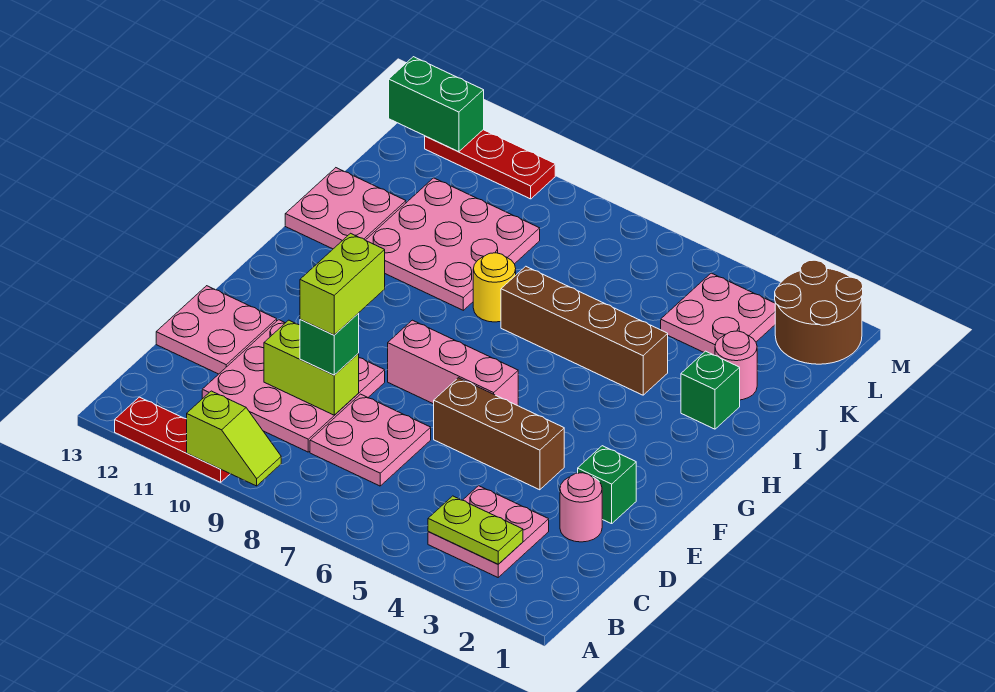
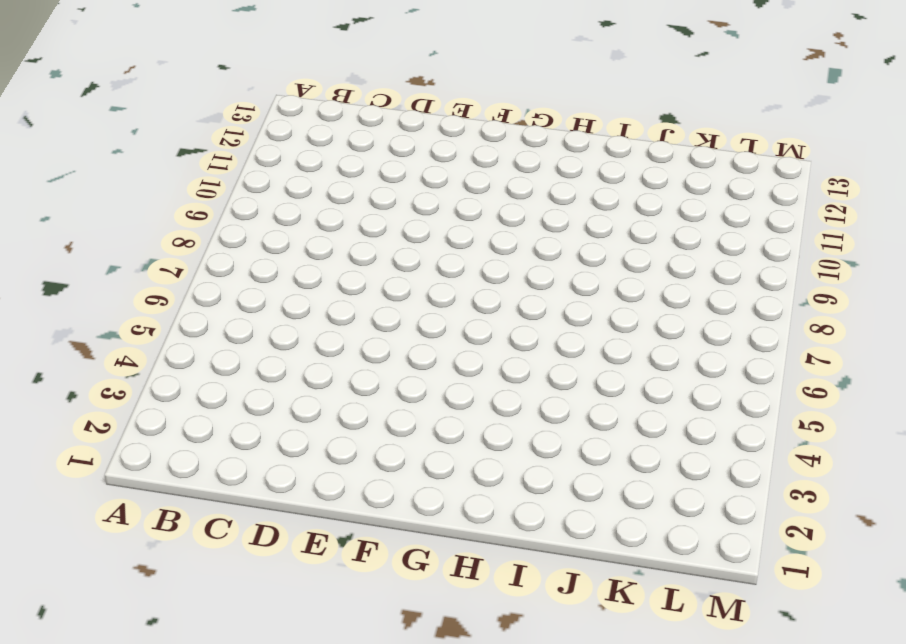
none -> red plate A10:A12 level 1
none -> pink plate B3:C4 level 1
none -> pink plate C7:D8 level 1

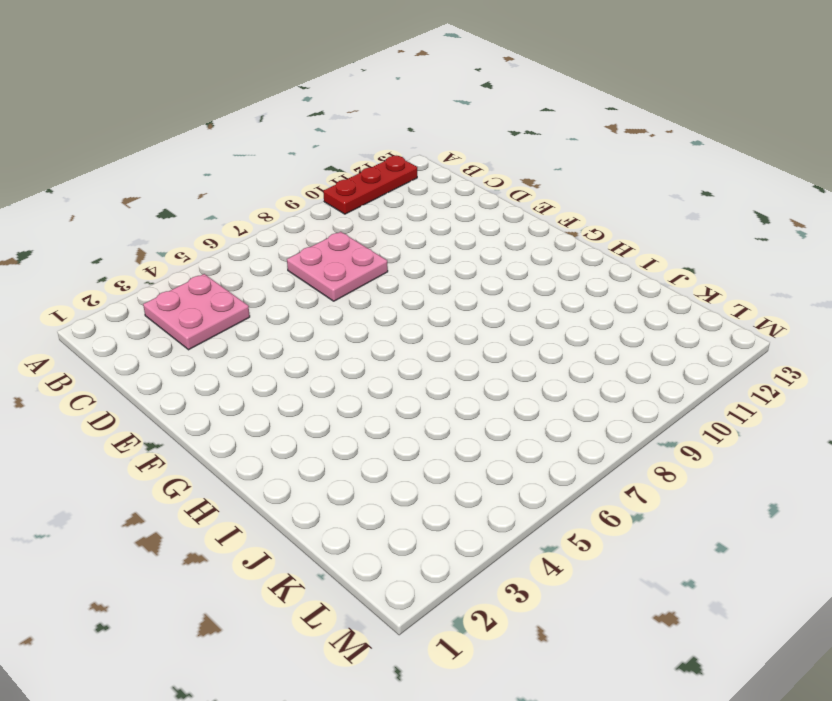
none -> pink plate C9:E11 level 1
none -> pink round brick D2 level 1
none -> pink plate D12:E13 level 1

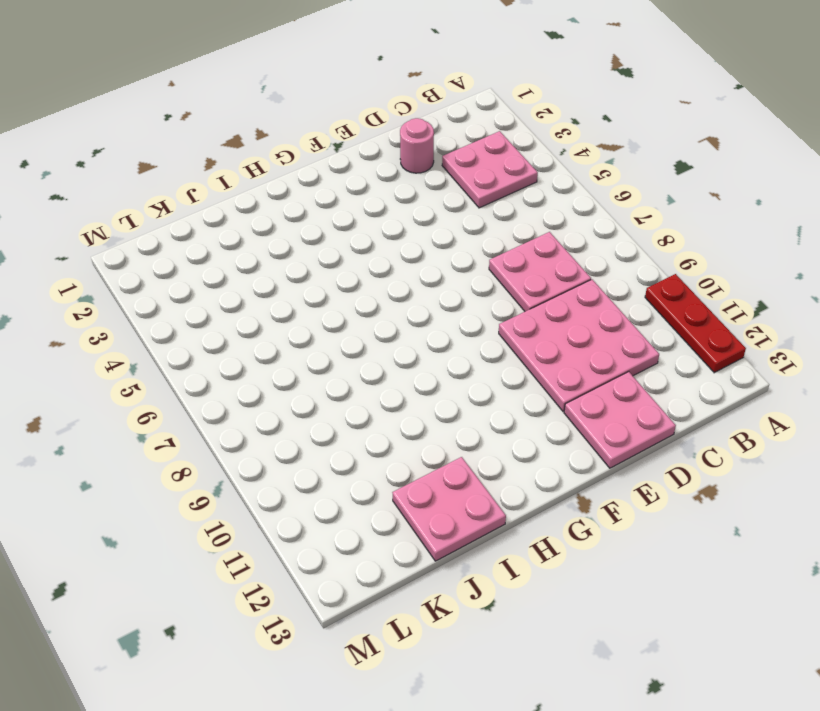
none -> green brick E2 level 1
none -> brown brick E4:E6 level 1
none -> pink brick F6:F8 level 1

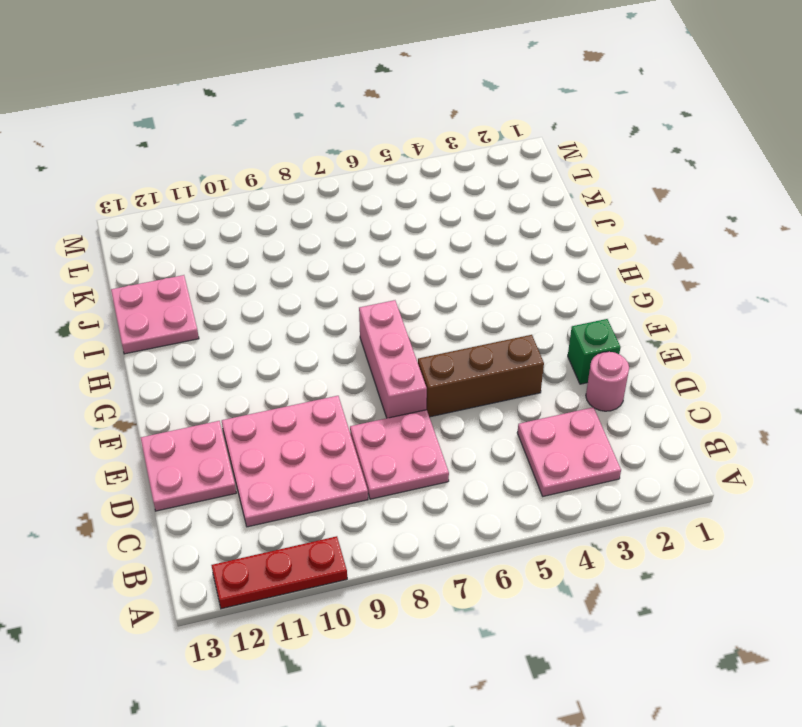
pink brick E7:G7 level 1 -> pink brick F6:F8 level 1
none -> green brick I2 level 1
none -> brown brick I4:I7 level 1
none -> yellow round brick I8 level 1

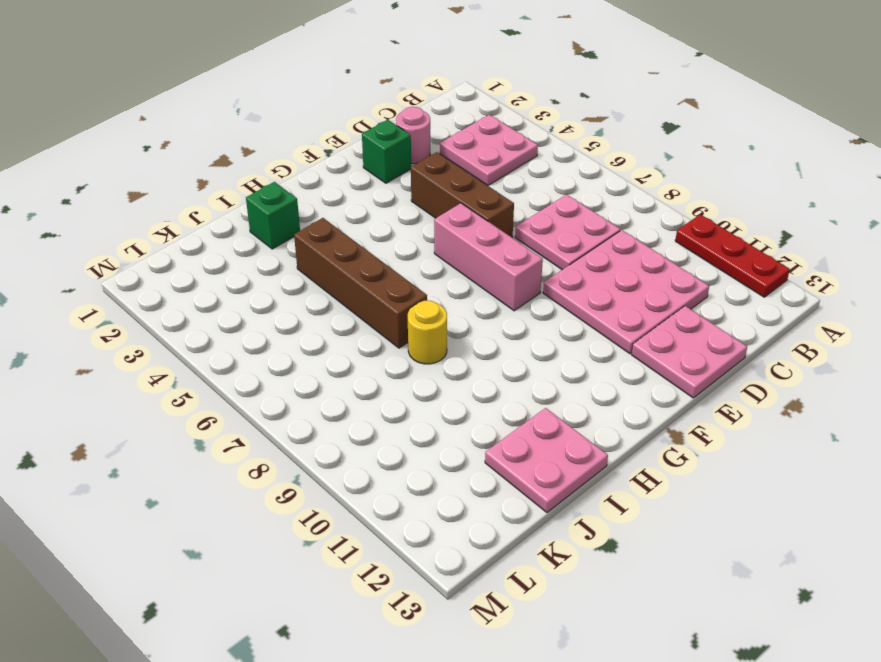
none -> pink plate I9:K11 level 1
none -> pink round brick J2 level 1
none -> pink plate K3:L4 level 1

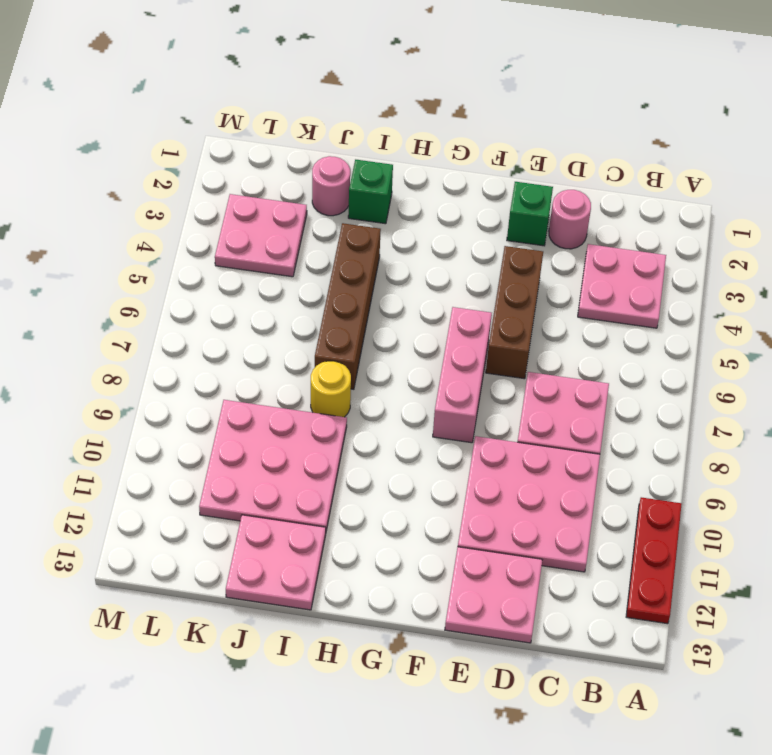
none -> brown round brick L1:M2 level 1
none -> red plate M10:M12 level 1
none -> lime slope A9:A10 level 2 top 10

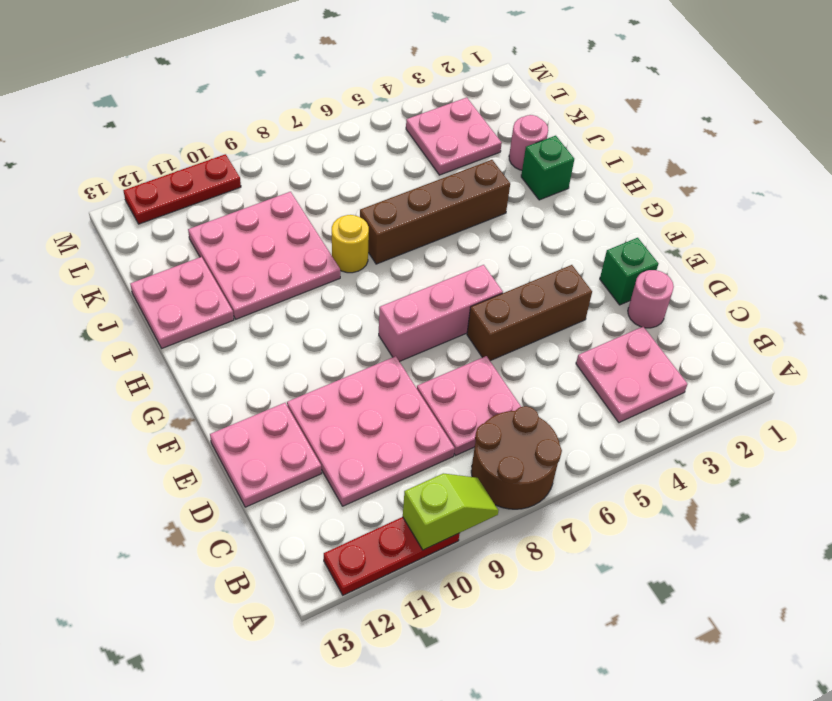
brown round brick A7:B8 level 1 -> brown round brick L1:M2 level 1
none -> lime plate B3:B4 level 2
none -> lime brick D9:D10 level 2
none -> green brick M12:M13 level 2

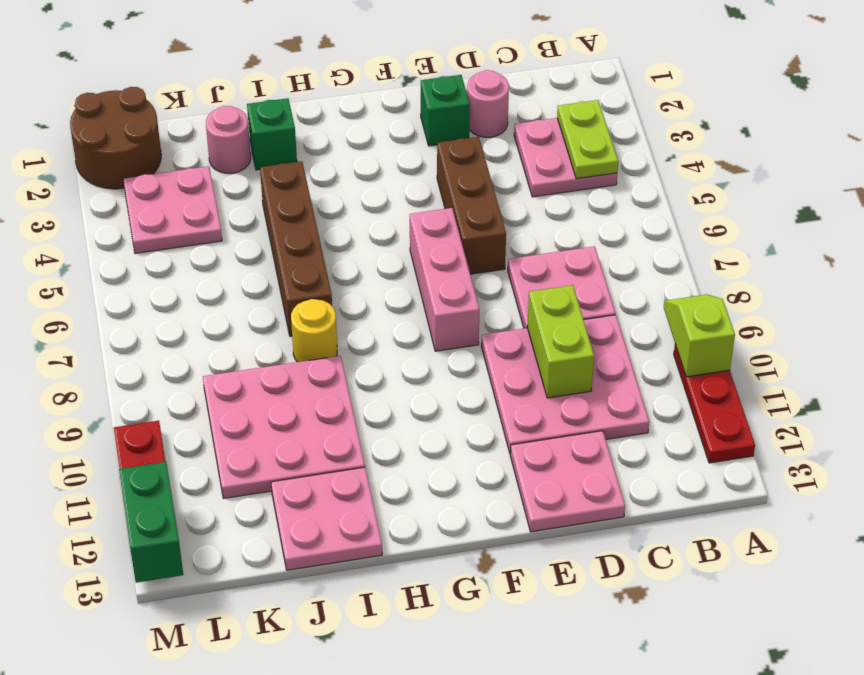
none -> green brick D9 level 3
none -> lime brick D9:E9 level 4

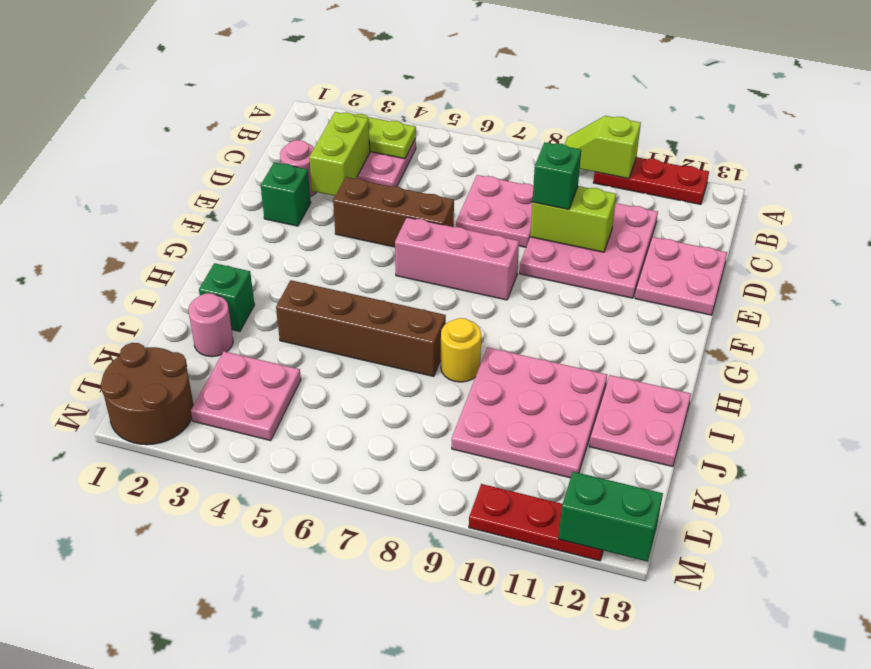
lime brick C3:D3 level 2 -> lime brick D9:E9 level 4

